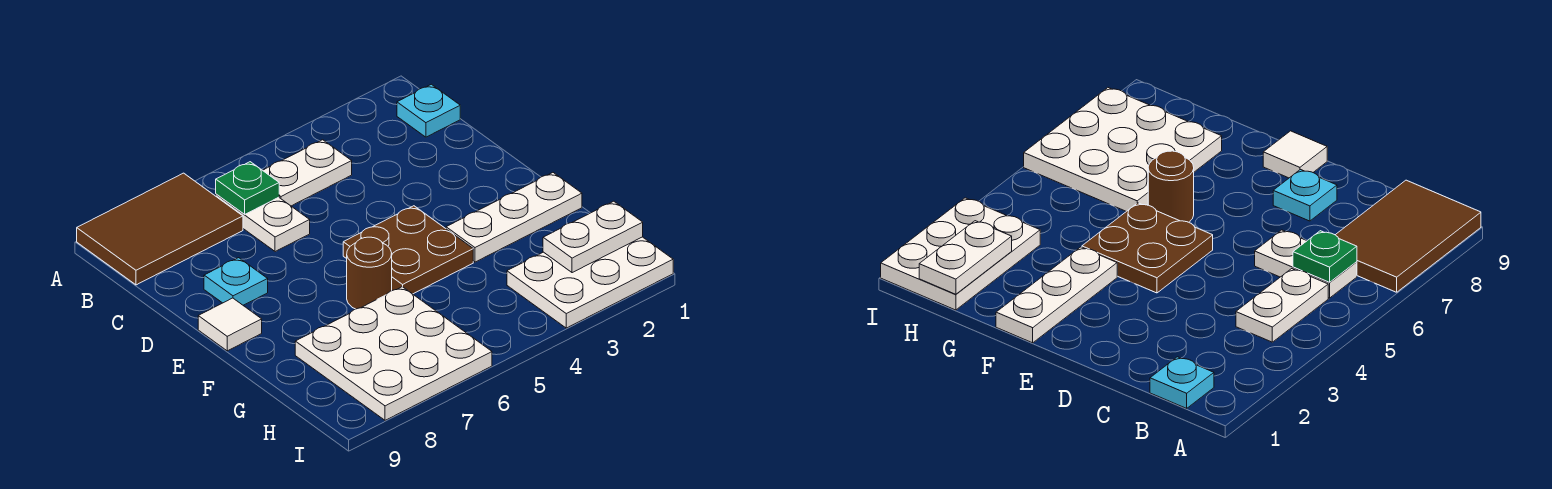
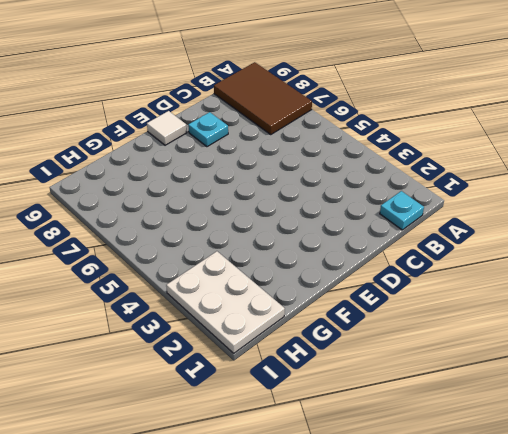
none -> white plate B4:B5 level 1
none -> white plate B6:C6 level 1
none -> brown plate E4:F5 level 1

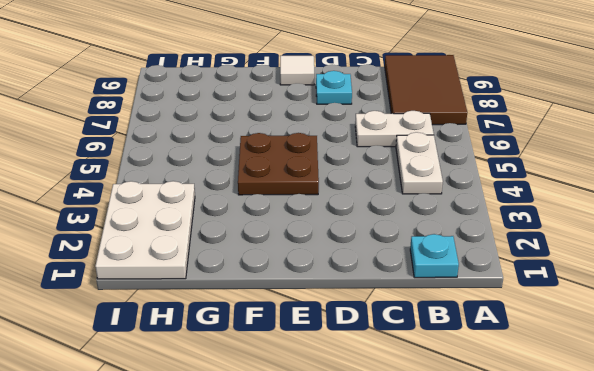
none -> white plate F1:F3 level 1
none -> brown round brick F6 level 1
none -> white plate G6:I8 level 1

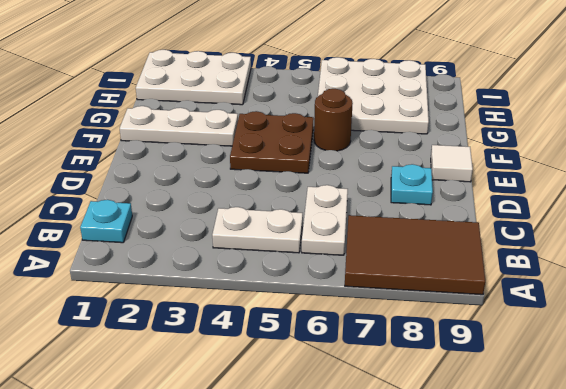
none -> green plate B6 level 2
none -> white plate H1:H2 level 2

